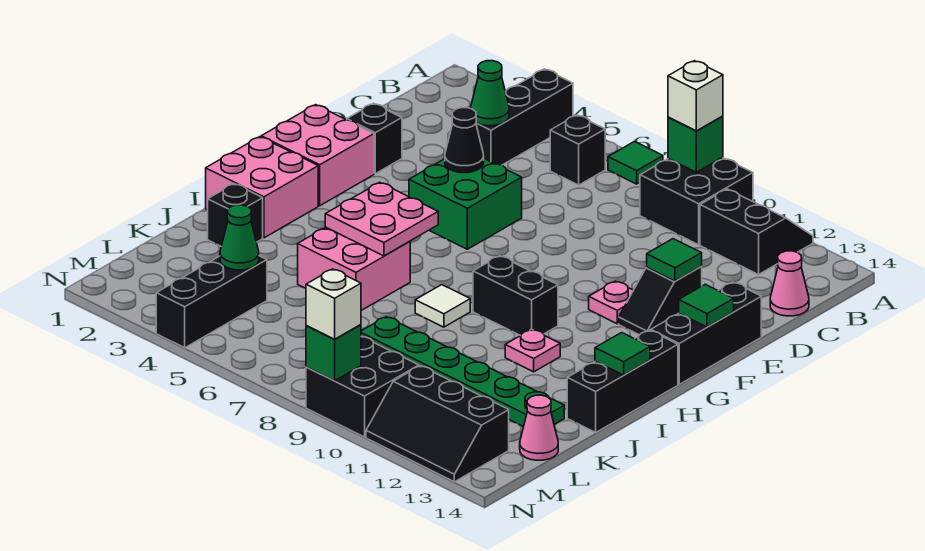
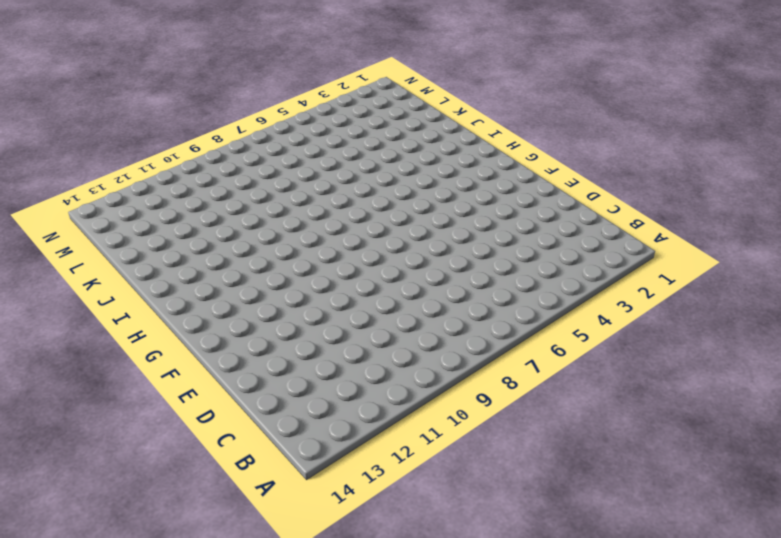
none -> black brick A4:C4 level 1
none -> green tile A7 level 1
none -> black brick A9:B10 level 1
none -> black slope A11:B12 level 1 top B

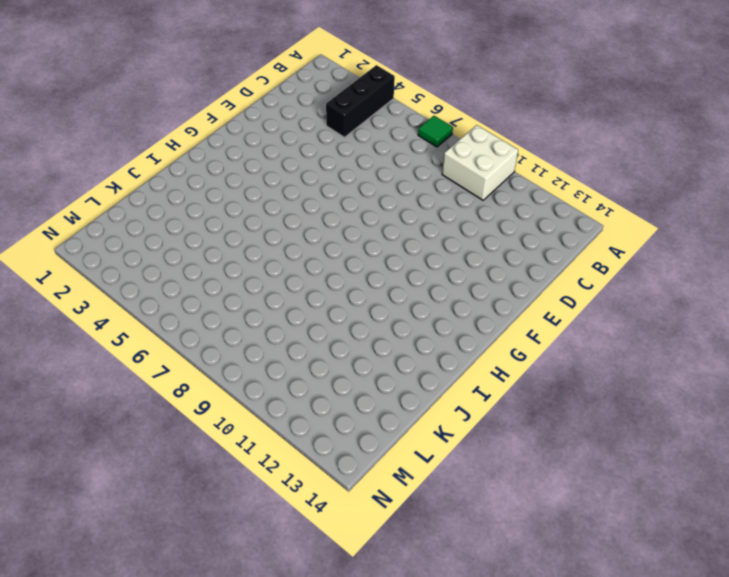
white brick A9:B10 level 1 -> black brick A9:B10 level 1
none -> black slope A11:B12 level 1 top B
none -> black brick B6 level 1
none -> pink cone C14 level 1
none -> black brick E2 level 1

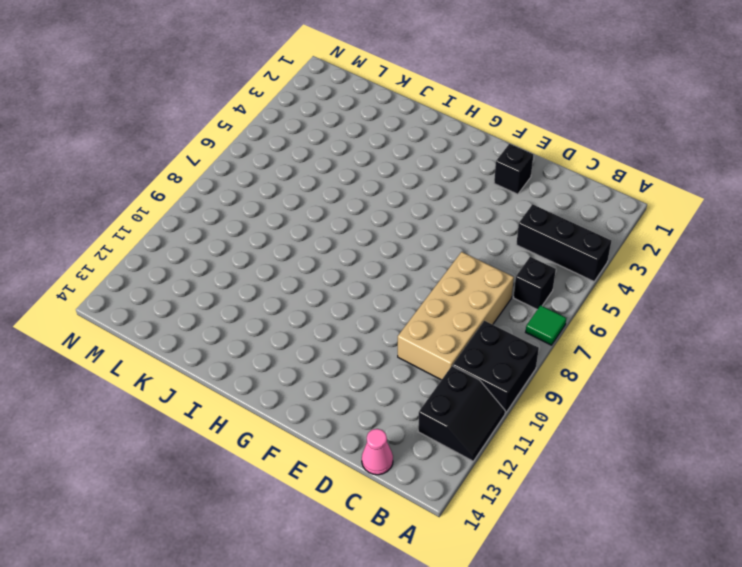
tan brick C7:D10 level 1 -> none
none -> green brick E5:F6 level 1
none -> black slope E12:F12 level 1 top E
none -> black brick E14:G14 level 1
none -> pink brick F1:G2 level 1

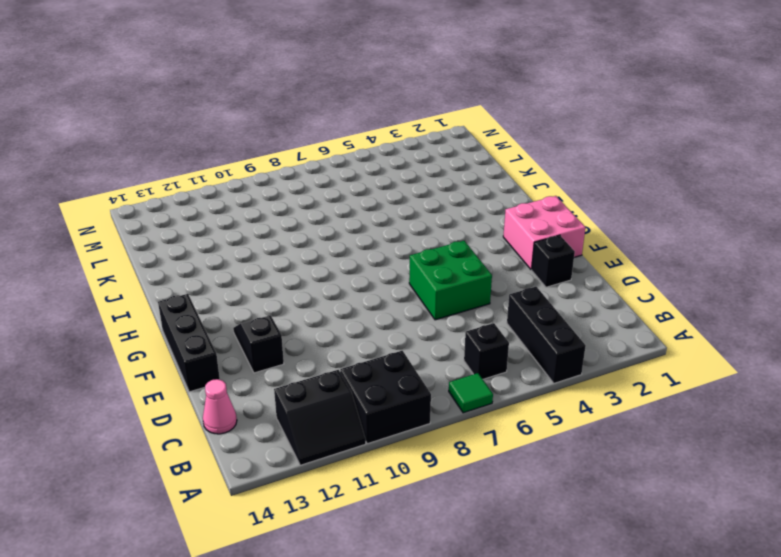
none -> pink plate F11 level 1
none -> pink brick H1:I2 level 1
none -> black brick H9:H10 level 1
none -> black brick H14:J14 level 1

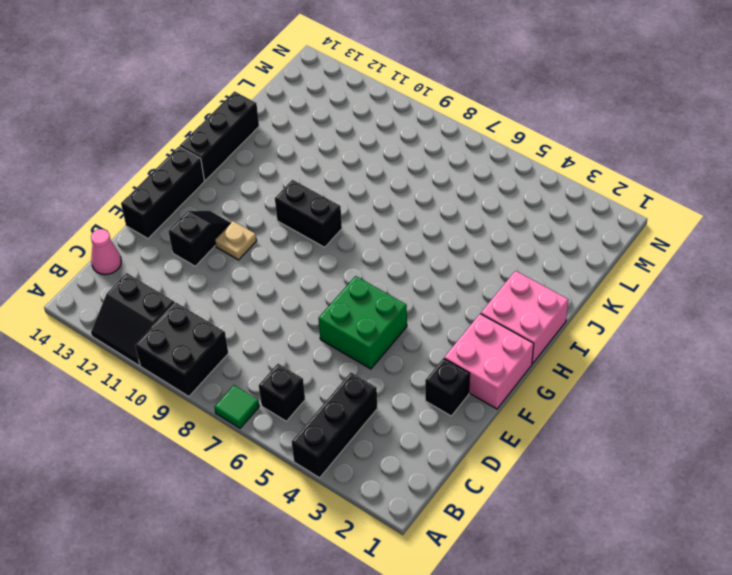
tan plate F11 level 1 -> pink plate F11 level 1
none -> pink brick I5:J6 level 1
none -> white tile I8 level 1
none -> pink plate I11 level 1
none -> black brick J2 level 1

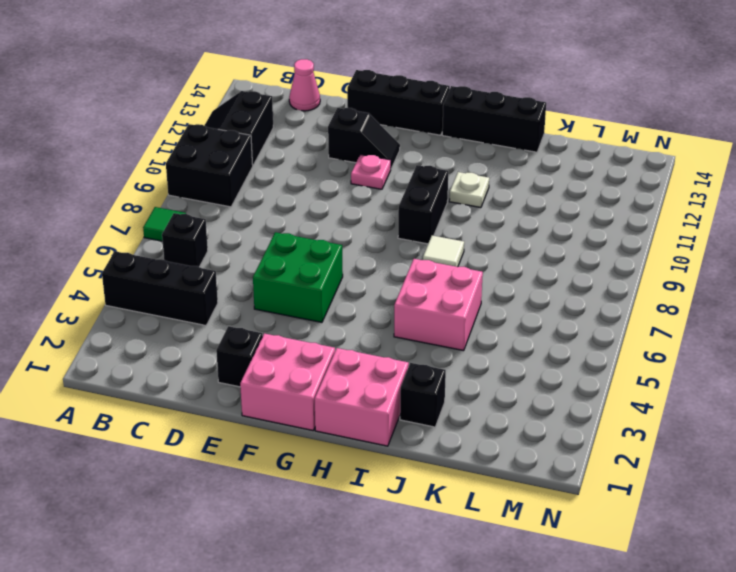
white plate I11 level 1 -> pink plate I11 level 1
none -> green plate K8:K13 level 1
none -> black brick L4:N4 level 1
none -> pink cone L14 level 1
none -> black brick M9:N10 level 1

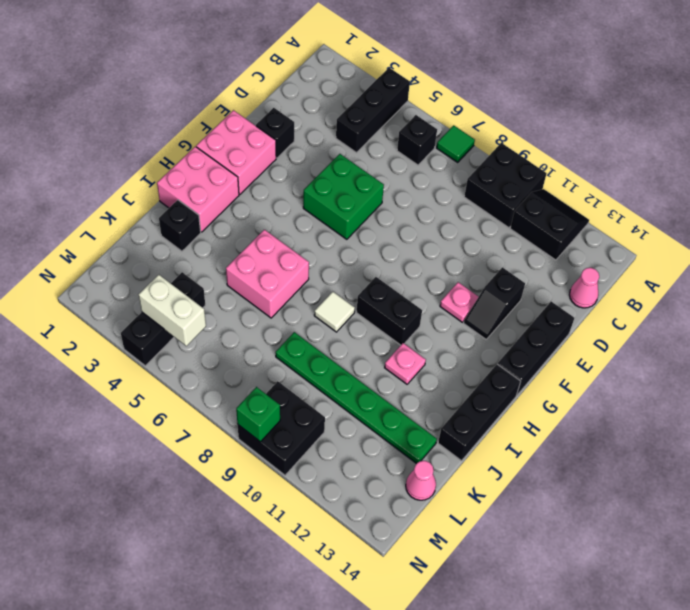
white brick M4:M5 level 2 -> none
none -> black slope M11:N13 level 1 top M
none -> green brick A9 level 2
none -> green cone C4 level 2
none -> black cone E5 level 2

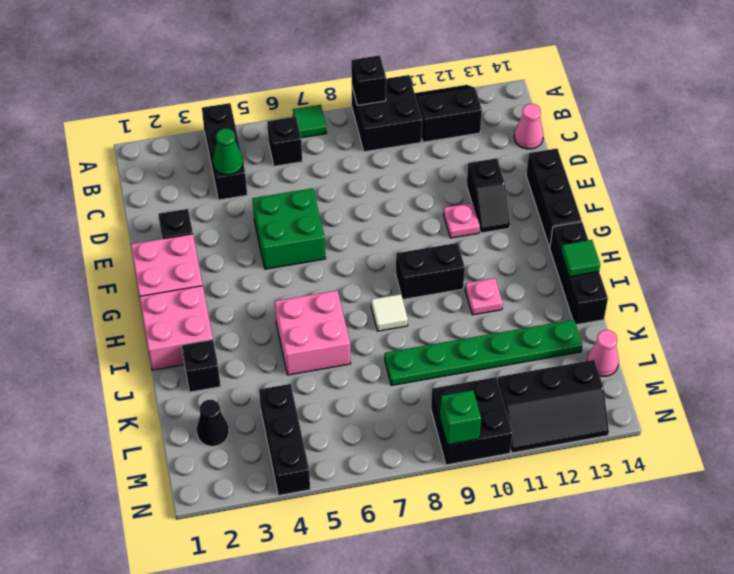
black brick A9 level 2 -> green brick A9 level 2
black cone L2 level 1 -> black cone E5 level 2
none -> green tile E12 level 2
none -> green tile F14 level 2
none -> pink plate H5:I6 level 2
none -> green cone L4 level 2

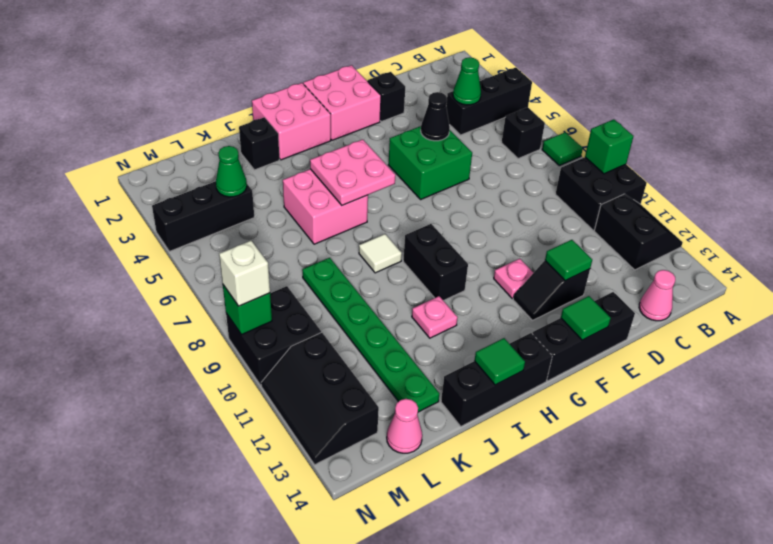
none -> white brick A9 level 3

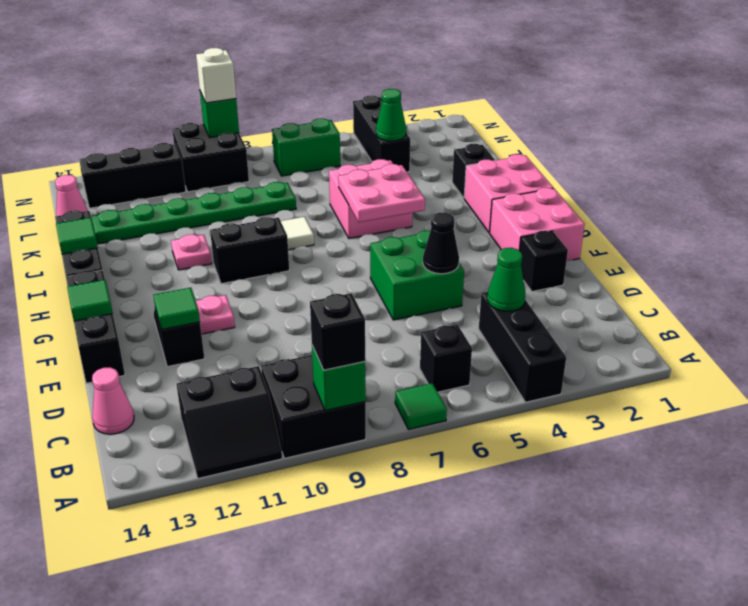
black brick A9 level 3 -> white brick A9 level 3
green brick M6:M7 level 1 -> none

